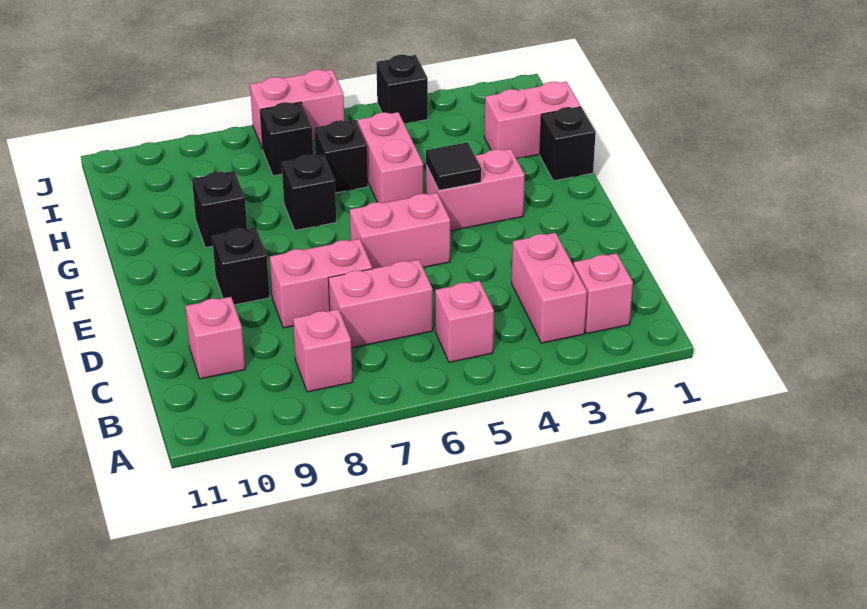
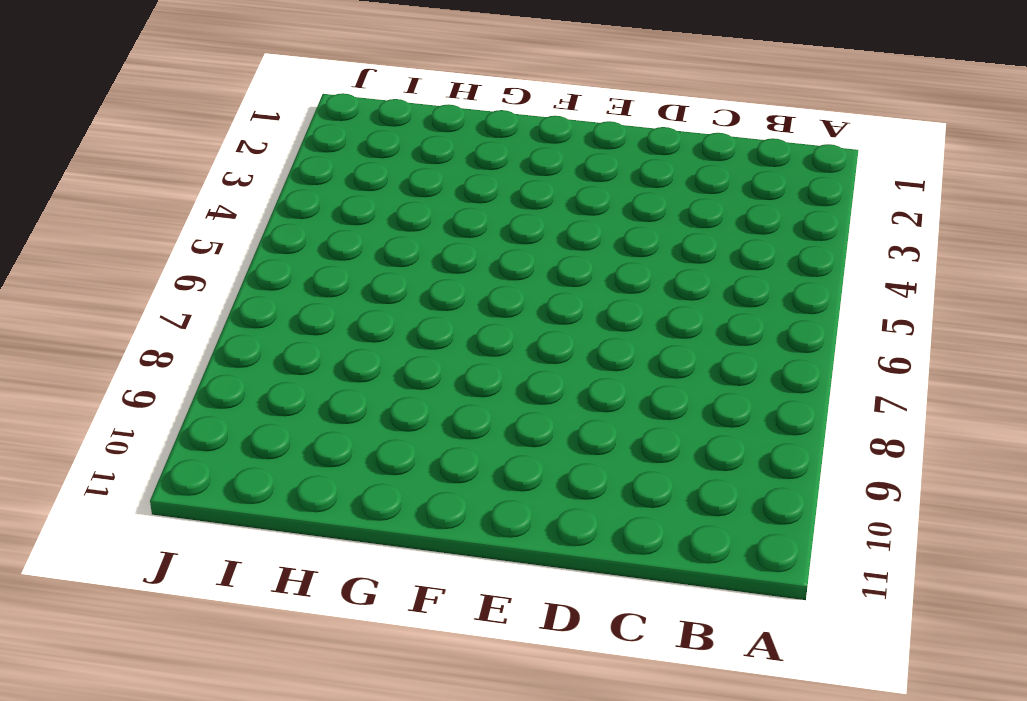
none -> pink brick B2 level 1
none -> pink brick B3:C3 level 1
none -> pink brick B5 level 1

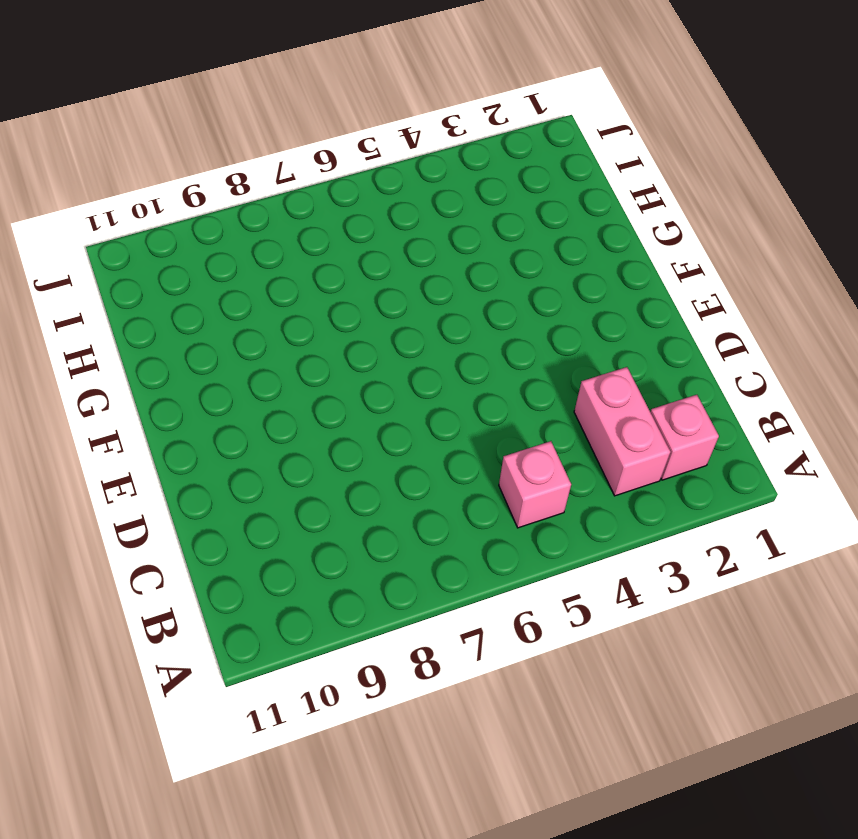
none -> pink brick B8 level 1
none -> pink brick C6:C7 level 1
none -> pink brick C10 level 1

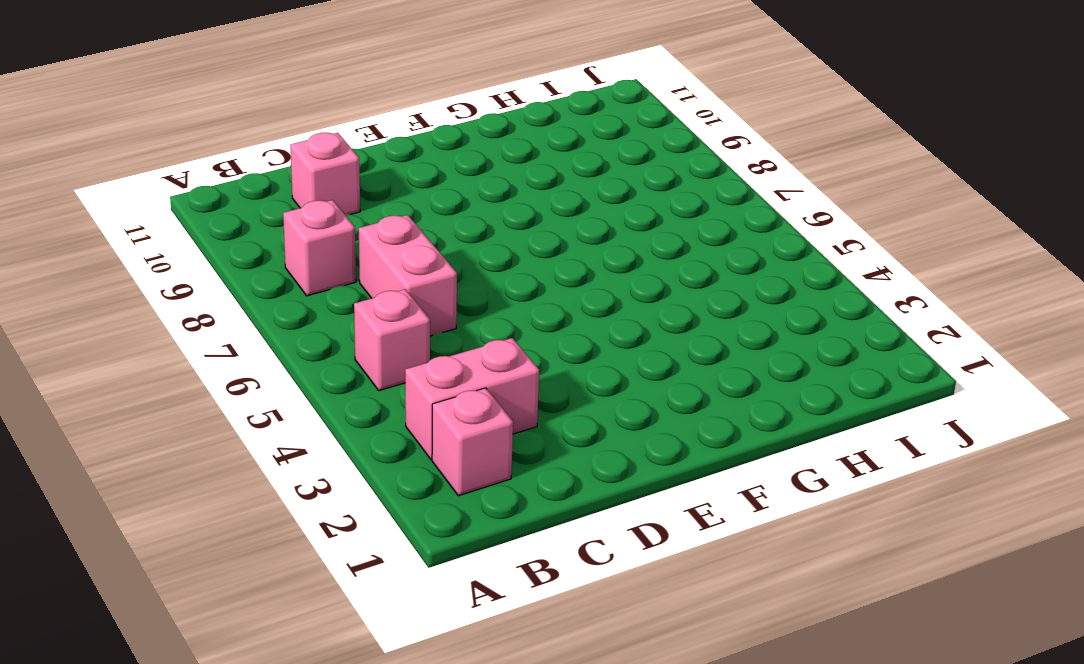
none -> pink brick D7:D8 level 1
none -> pink brick E5:E6 level 1
none -> black brick E9 level 1

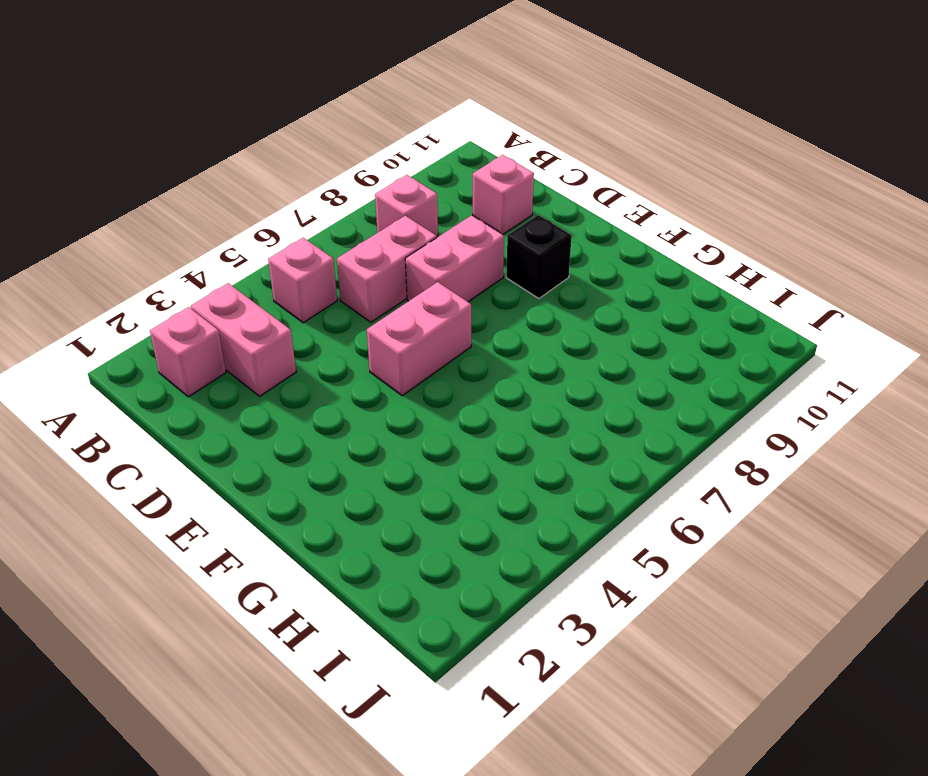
none -> pink brick F3:F4 level 1
none -> black brick G1 level 1
none -> pink brick G5:H5 level 1

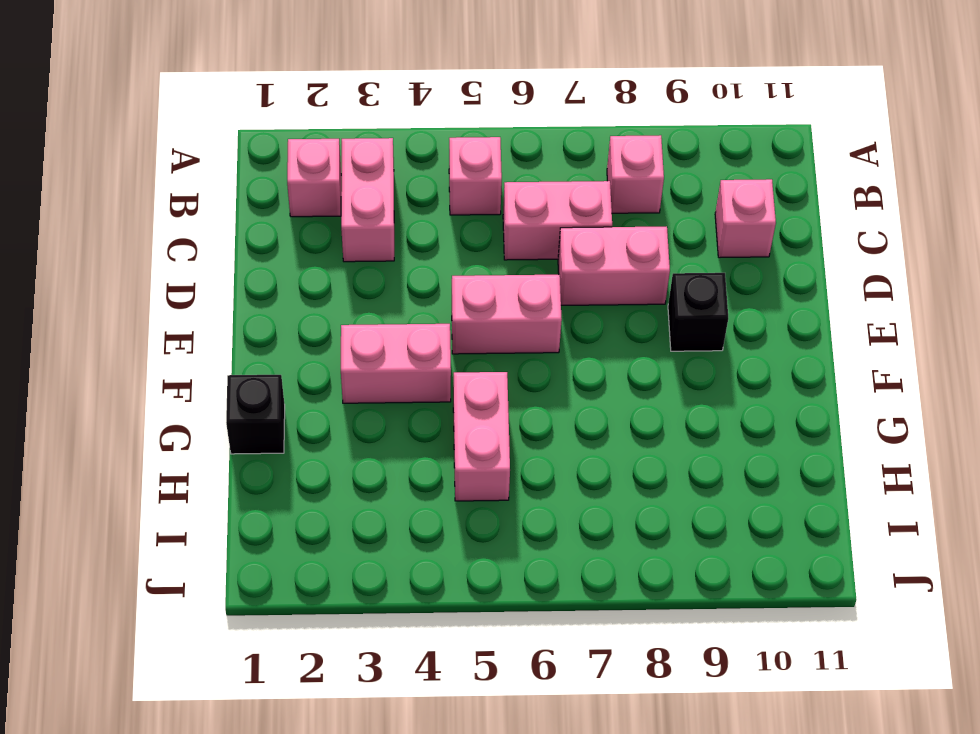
none -> black brick G7 level 1
none -> black brick G9 level 1
none -> pink brick H1:H2 level 1

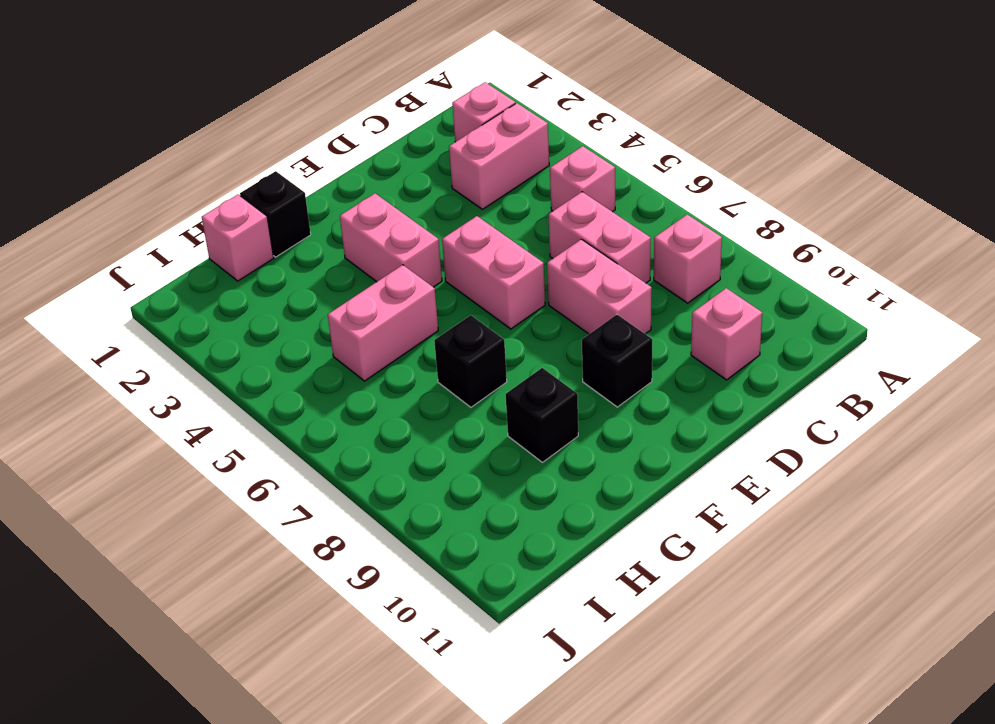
pink brick H1 level 1 -> pink brick H1:H2 level 1
none -> black brick H6 level 1
none -> black brick I7 level 1
none -> black brick J4 level 1

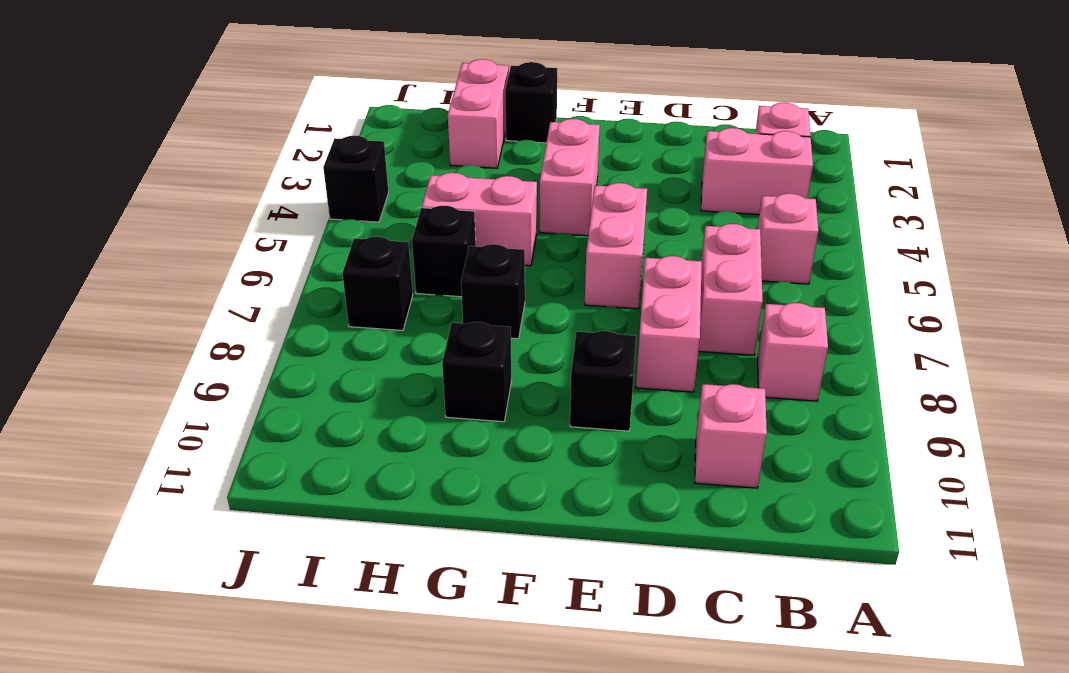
none -> pink brick J6:J7 level 1
none -> black tile F4 level 2

